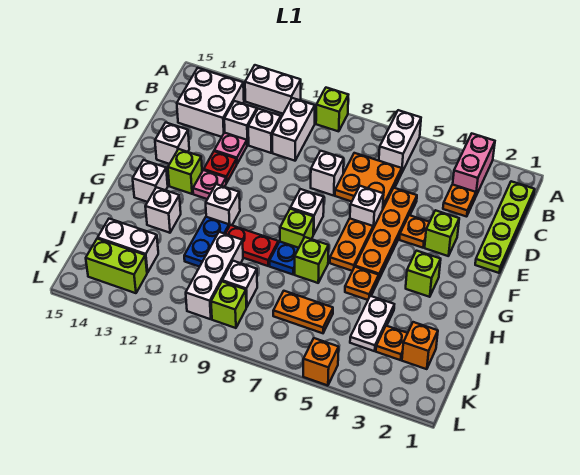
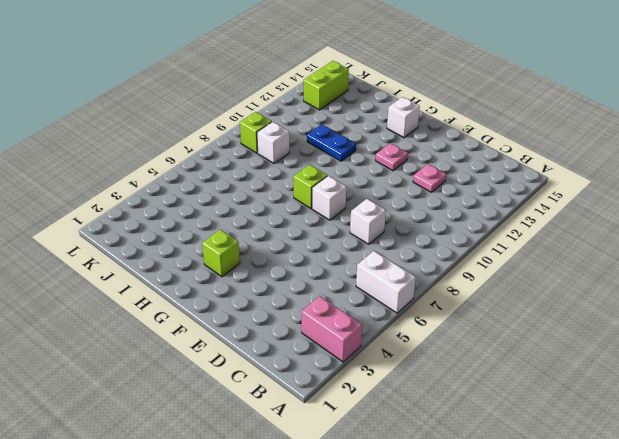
none -> lime brick A9 level 1
none -> white brick A11:A12 level 1
none -> lime plate B1:E1 level 1
none -> white brick B10:C10 level 1

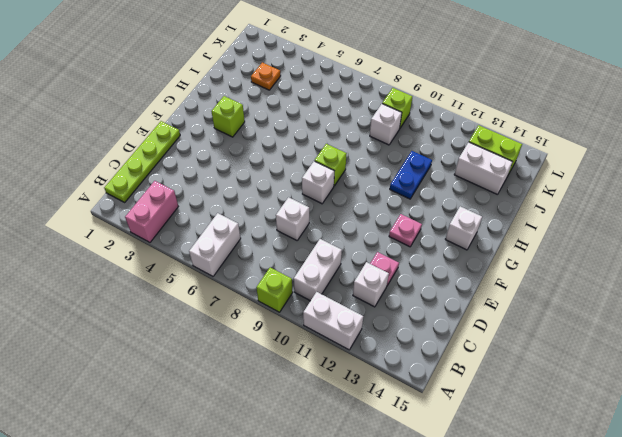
none -> white brick B13:C14 level 1
none -> orange plate C3 level 1
none -> orange plate C6:D7 level 1
none -> white brick C11 level 1

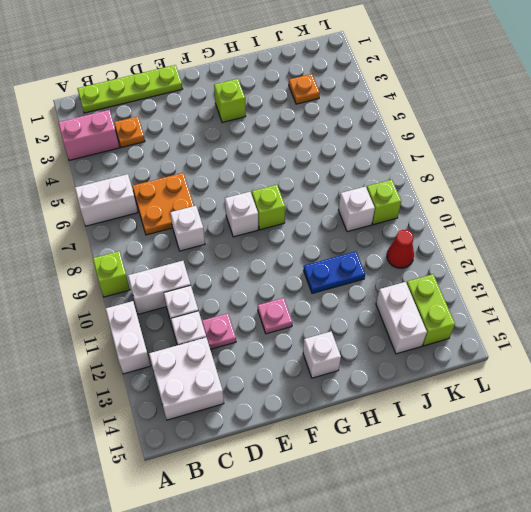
red cone K11 level 1 -> none
none -> orange plate D5:G5 level 1
none -> lime brick E3 level 1
none -> orange plate E4 level 1
none -> white brick E6 level 1

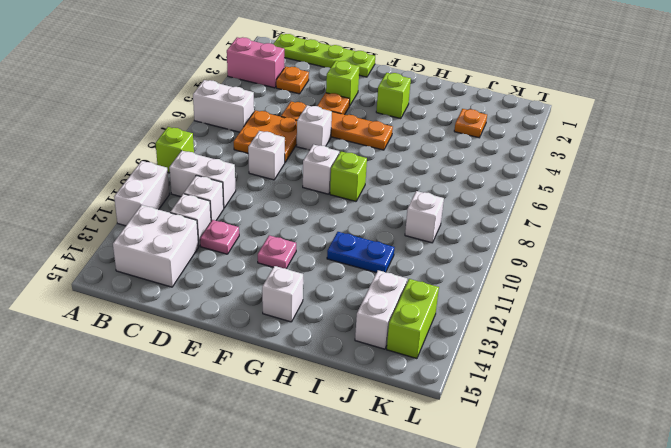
none -> red plate E12 level 1
none -> white brick E14 level 1
none -> orange plate F6:G6 level 1
none -> lime brick F13 level 1

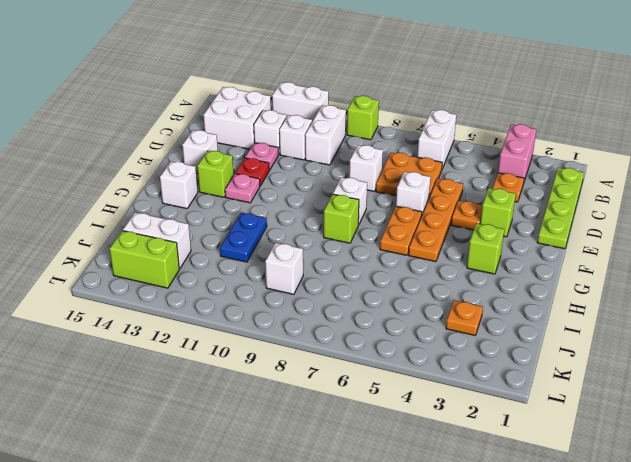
none -> white brick G11 level 1
none -> orange plate H5 level 1
none -> lime brick H7 level 1
none -> blue plate H8 level 1

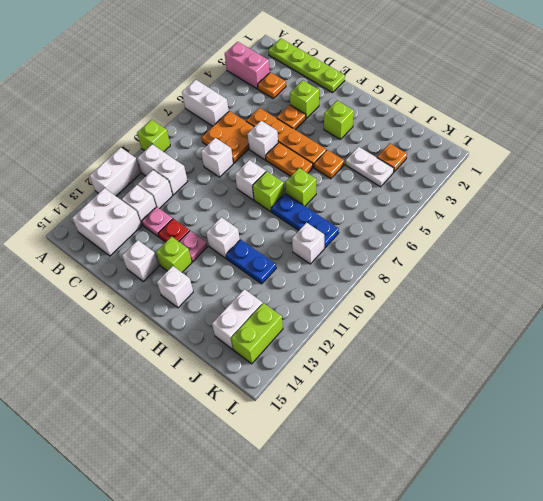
blue plate H8:J8 level 1 -> blue plate H8 level 1
none -> red plate H9:H10 level 1
none -> white brick H13 level 1
none -> white brick I10:K10 level 1
none -> orange brick J2 level 1

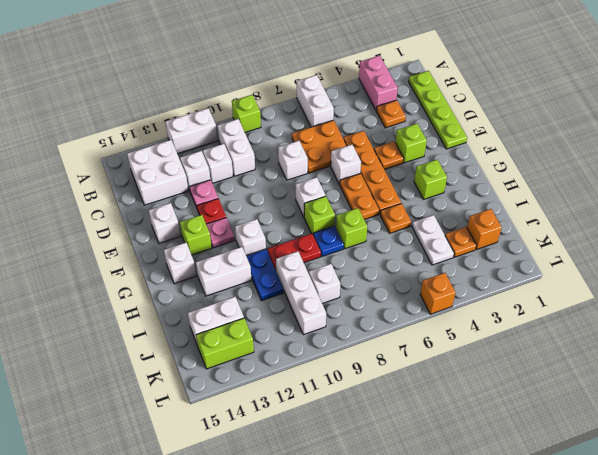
white brick H12:H13 level 1 -> white brick H13 level 1
none -> orange plate J6:J7 level 1
none -> lime brick K9 level 1

